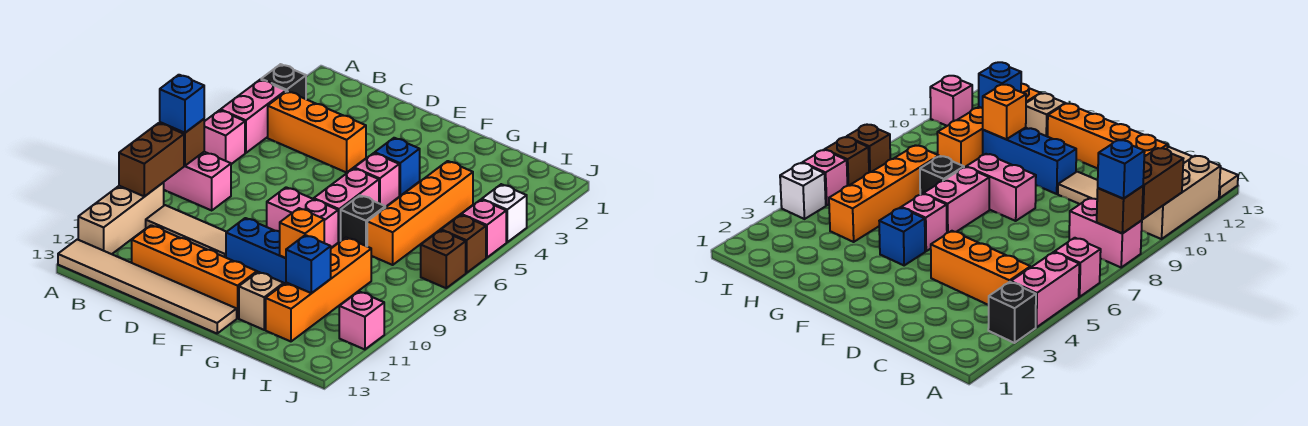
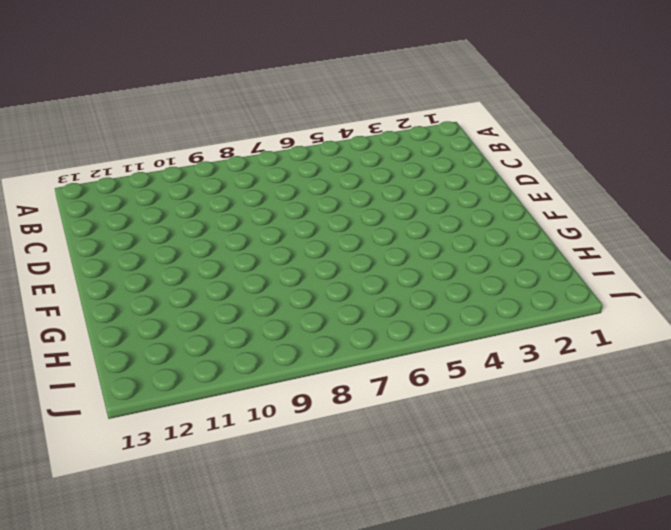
none -> black brick A3 level 1
none -> pink brick A4:A5 level 1
none -> pink brick A6 level 1

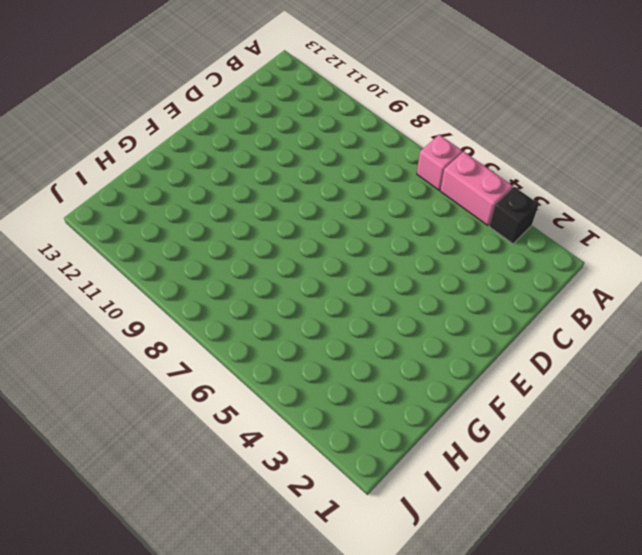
none -> pink brick A8:B8 level 1
none -> tan brick A10:A12 level 1
none -> tan tile A13:F13 level 1

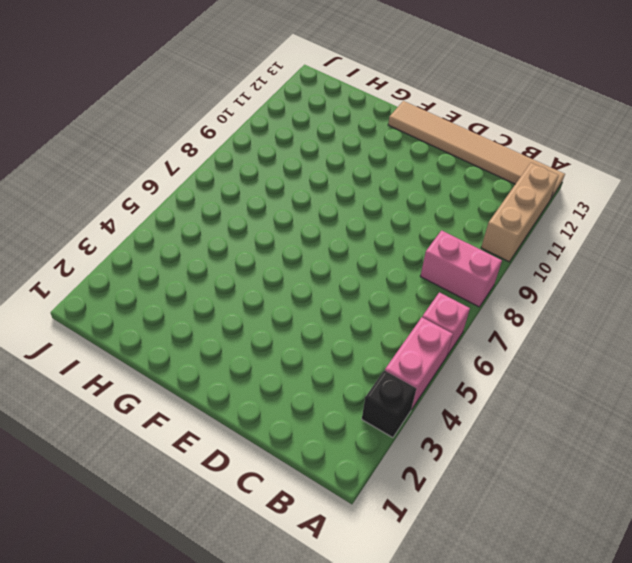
none -> orange brick B4:D4 level 1
none -> tan tile B10:D10 level 1
none -> orange brick C12:F12 level 1

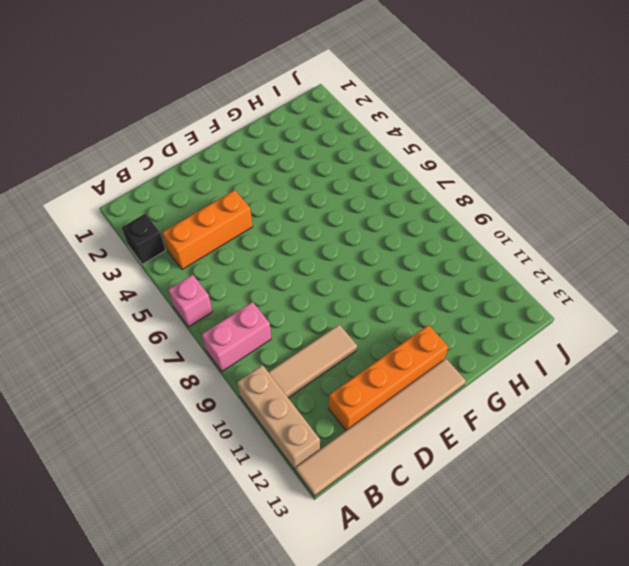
none -> pink brick A4:A5 level 1
none -> pink brick E8:F8 level 1
none -> blue brick E10:G10 level 1

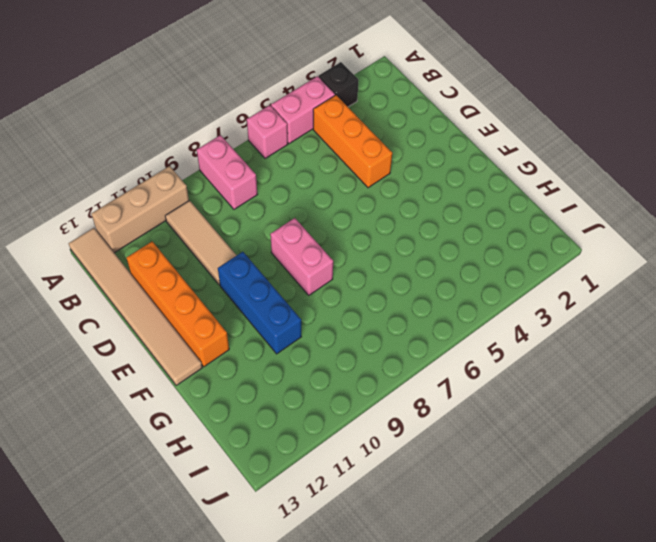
none -> blue brick F4 level 1
none -> pink brick F5 level 1
none -> pink brick F6:F7 level 1

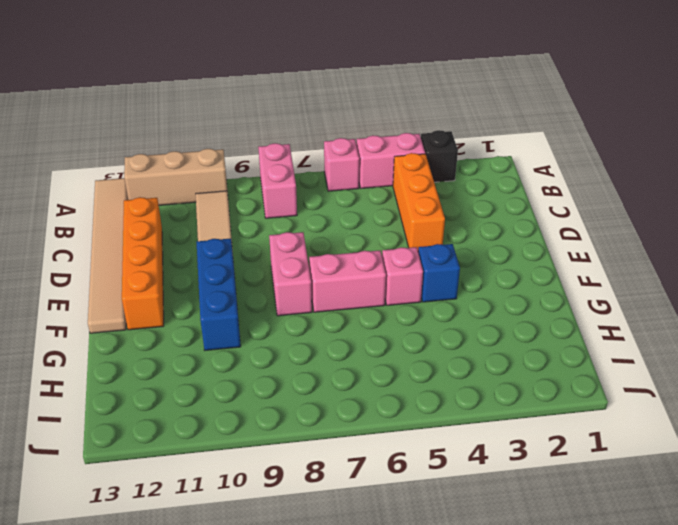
none -> black brick G7 level 1
none -> tan brick G12 level 1
none -> orange brick H4:H7 level 1

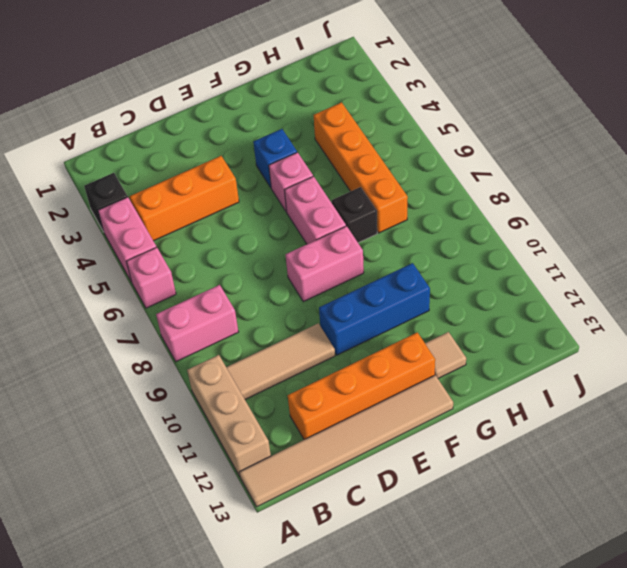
tan tile G12 level 1 -> tan brick G12 level 1
none -> orange brick H9:H12 level 1
none -> white brick J4 level 1
none -> pink brick J5 level 1

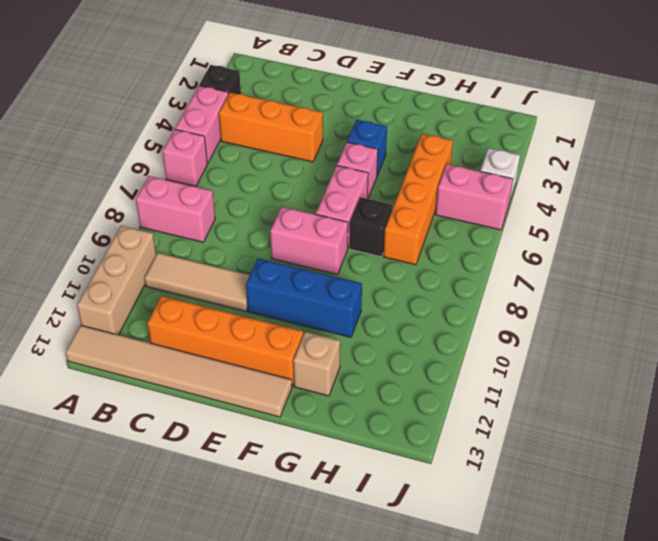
pink brick I5:J5 level 1 -> pink brick J5 level 1
none -> orange brick H9:H12 level 1
none -> brown brick J6 level 1
none -> brown brick J7 level 1

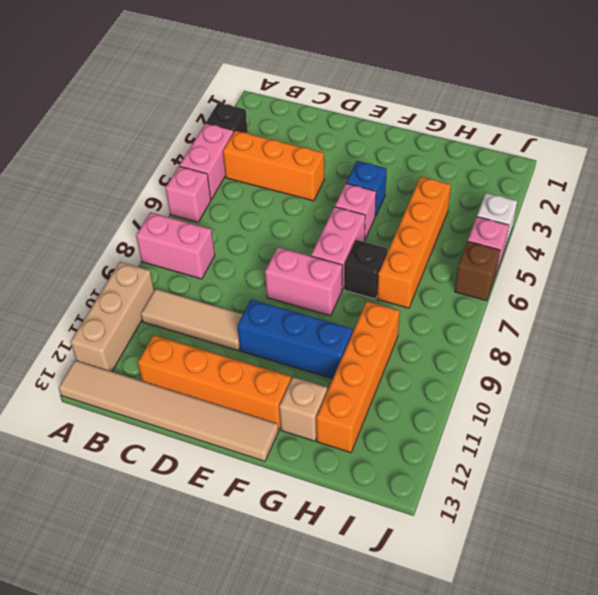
none -> brown brick J7 level 1
none -> pink brick J11 level 1
none -> brown brick A8 level 2

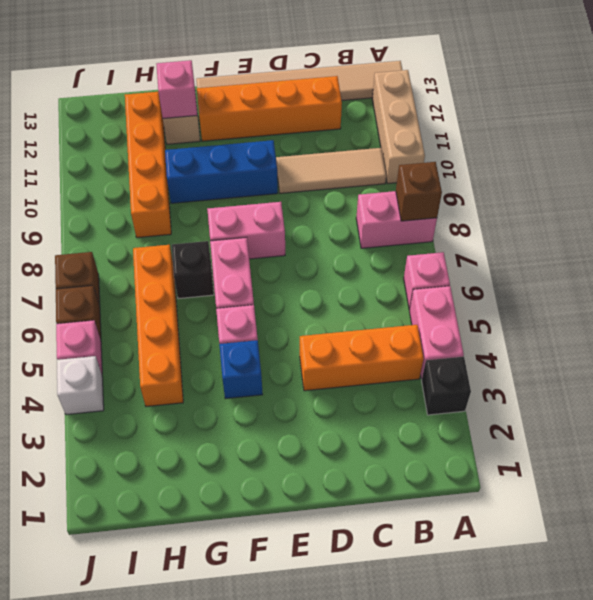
pink brick G12 level 2 -> pink brick J11 level 1
none -> brown brick A9:A10 level 2
none -> orange brick G10 level 2
none -> blue brick H11 level 2

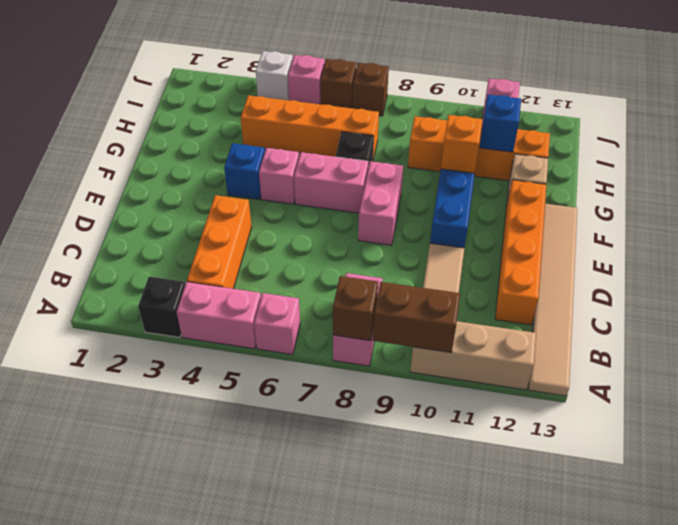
none -> blue brick A8 level 3

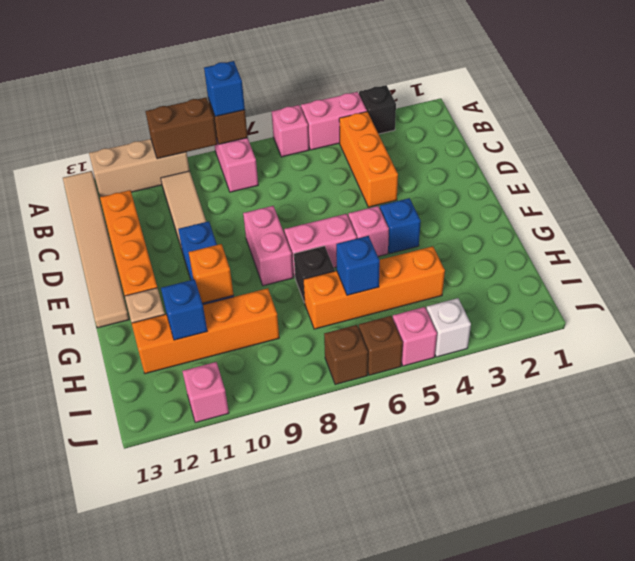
blue brick H6 level 2 -> none

